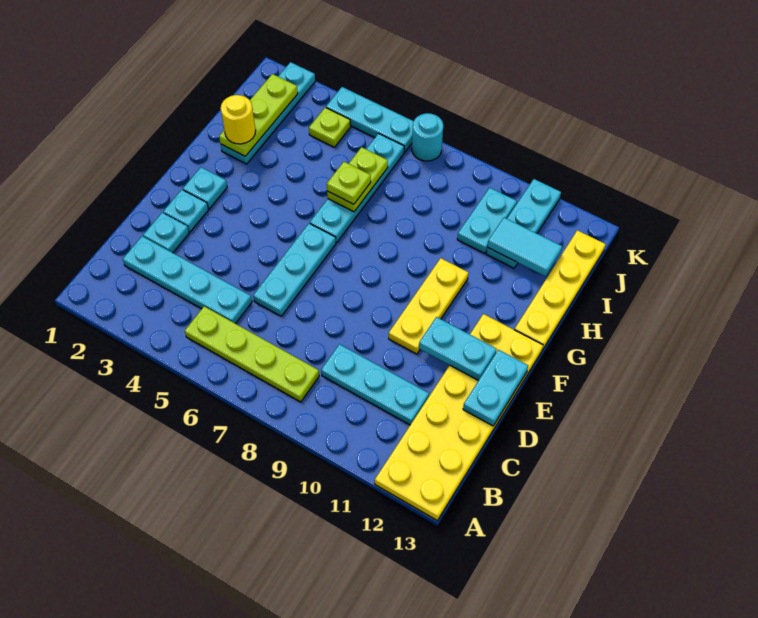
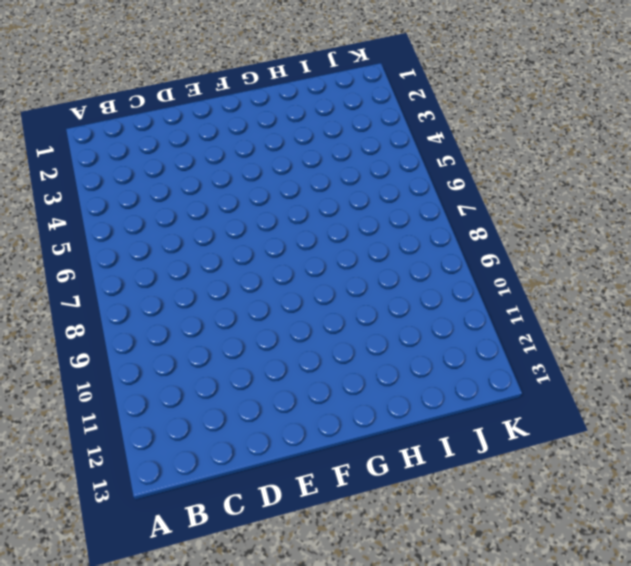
none -> yellow plate A12:F13 level 1
none -> lime plate B5:B8 level 1
none -> cyan plate C2:C5 level 1

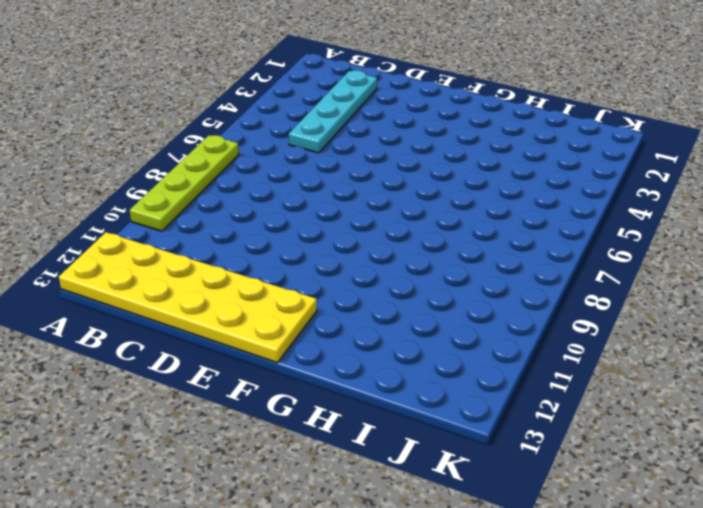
lime plate A7:A10 level 1 -> lime plate B5:B8 level 1
none -> cyan plate C9:C11 level 1
none -> cyan plate D2 level 1
none -> cyan plate D6:F6 level 1

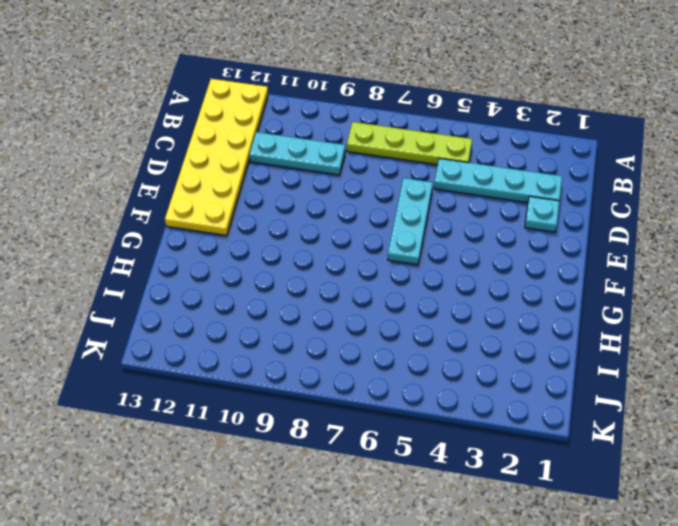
none -> cyan plate E2 level 1
none -> yellow plate E10:G10 level 1
none -> cyan plate F2 level 1

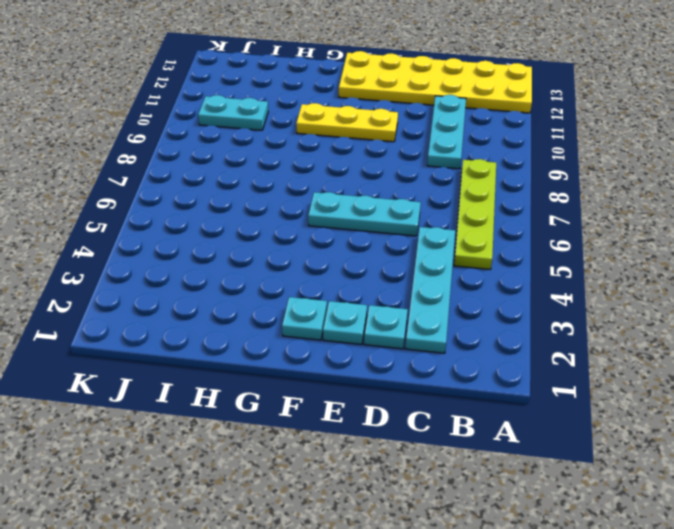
none -> cyan plate G6:J6 level 1
none -> yellow plate G13:J13 level 1
none -> cyan plate H2:K2 level 1

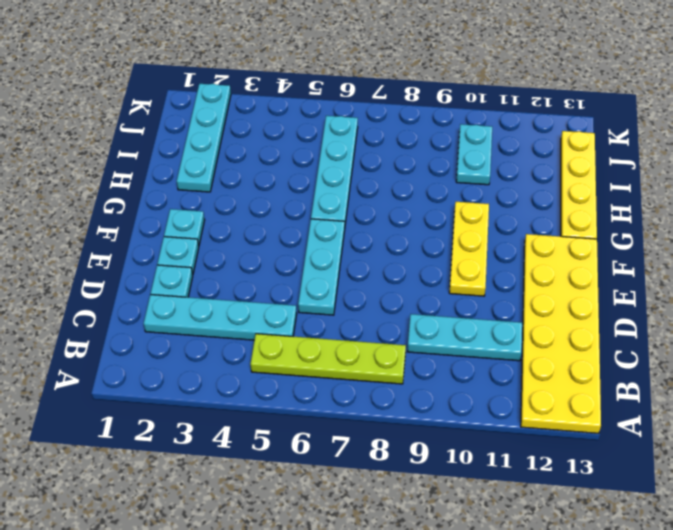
none -> cyan plate I11:K11 level 1
none -> lime plate J4 level 1
none -> cyan plate K4:K6 level 1

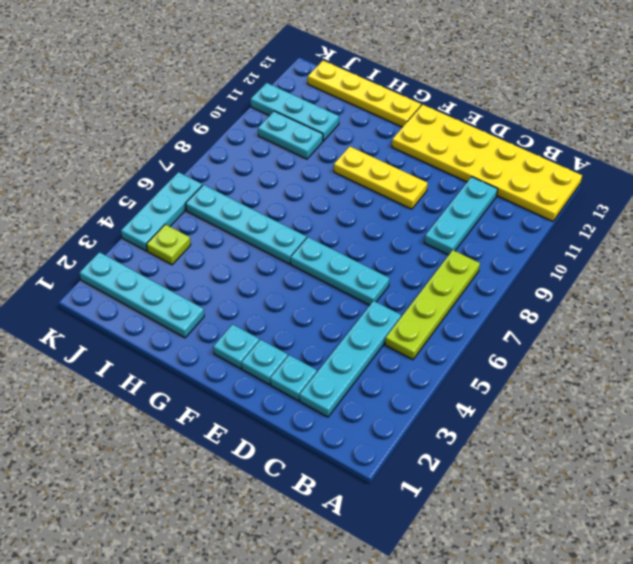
none -> cyan round brick K7 level 1
none -> cyan plate D13:E13 level 2
none -> cyan plate E11:E12 level 2

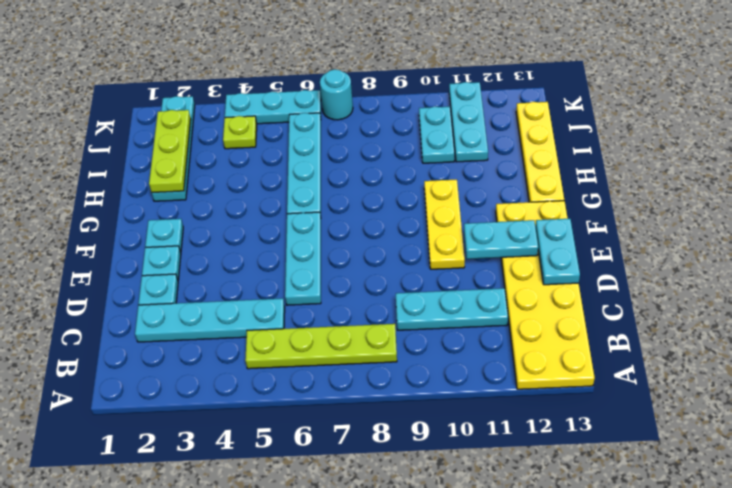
none -> lime plate H6:I6 level 2
none -> cyan tile I11:I12 level 2
none -> yellow round brick H2 level 3

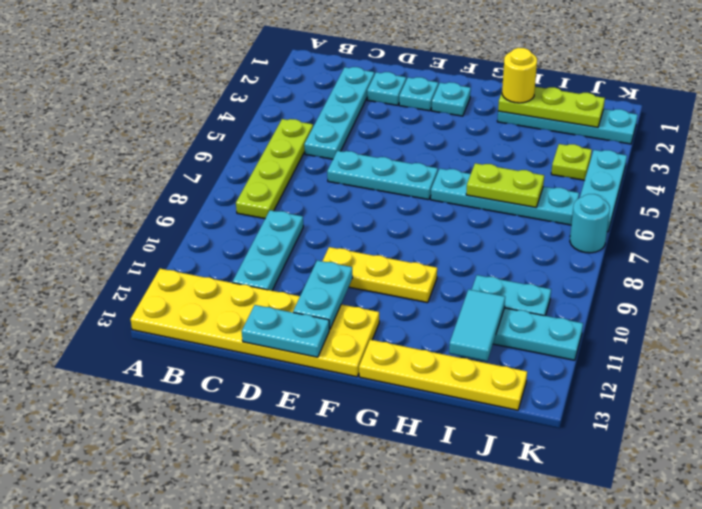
none -> lime plate H6 level 3

